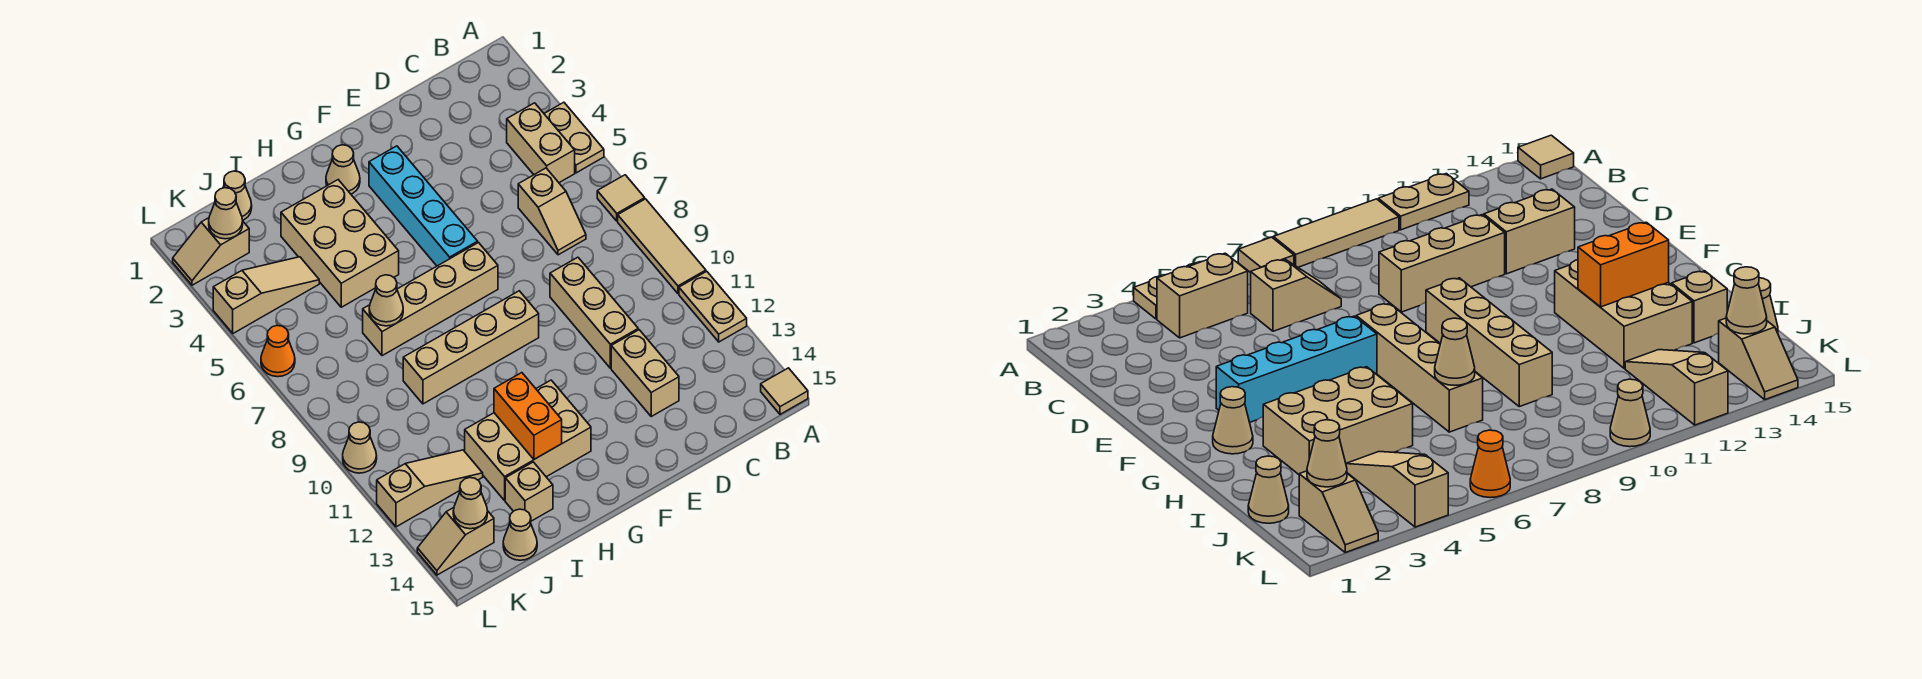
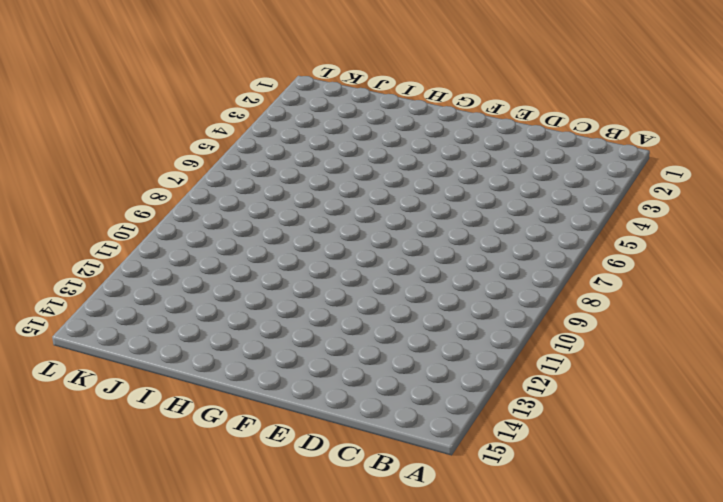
none -> tan plate A4:A5 level 1
none -> tan tile A7 level 1
none -> tan tile A8:A10 level 1

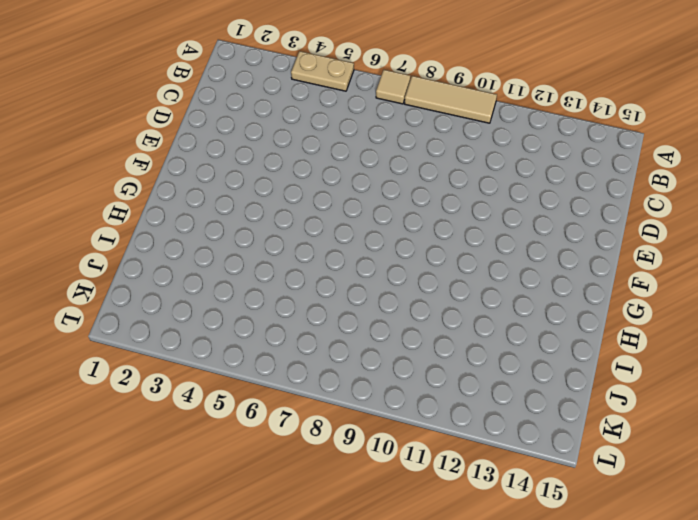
none -> tan plate A11:A12 level 1
none -> tan tile A15 level 1
none -> tan brick B4:B5 level 1

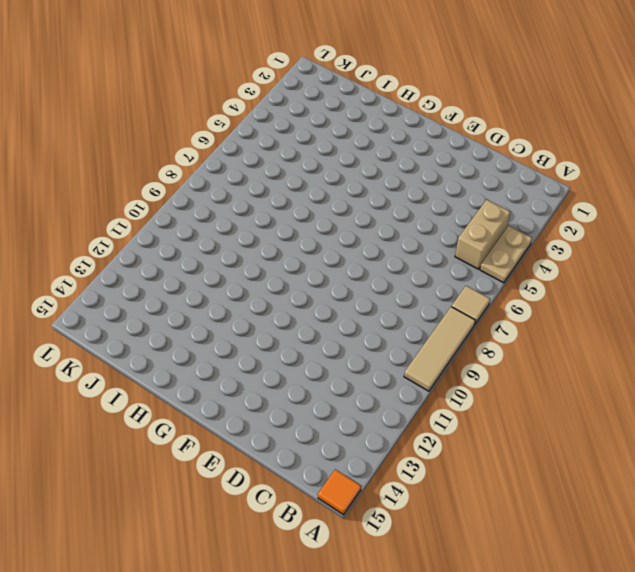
orange tile A15 level 1 -> tan tile A15 level 1
none -> tan plate A11:A12 level 1
none -> tan slope C6:C7 level 1 top 6
none -> tan brick D9:D11 level 1

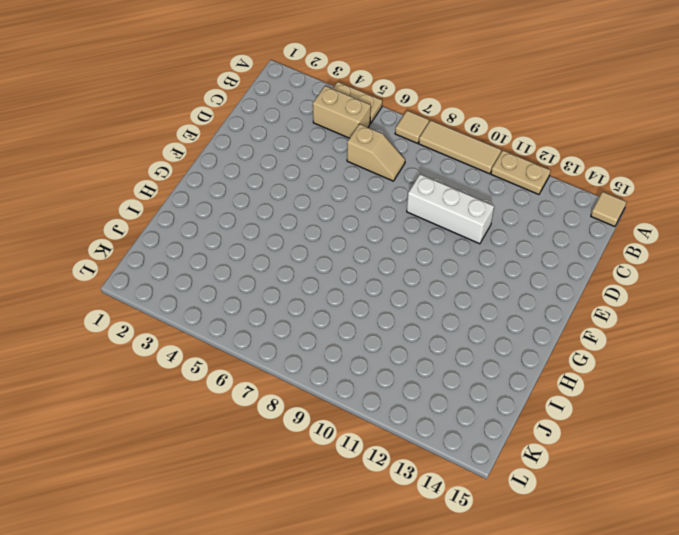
white brick D9:D11 level 1 -> tan brick D9:D11 level 1
none -> tan brick D12:D13 level 1
none -> cyan brick F3:F6 level 1
none -> tan brick F7:I7 level 1

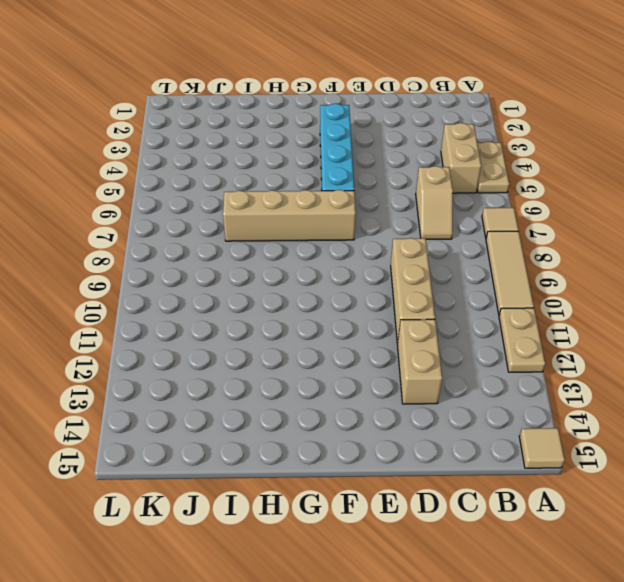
none -> tan brick F9:I9 level 1
none -> tan cone G2 level 1
none -> tan brick G12:I13 level 1

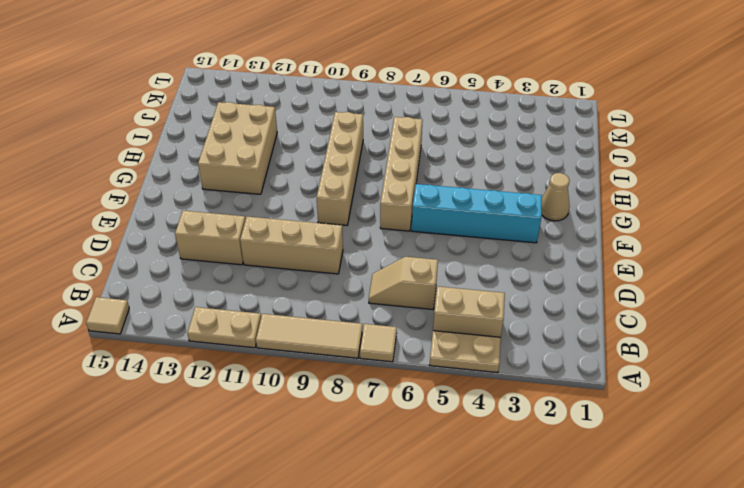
none -> tan brick H3:I5 level 1
none -> tan brick I14 level 1
none -> tan cone J1 level 1

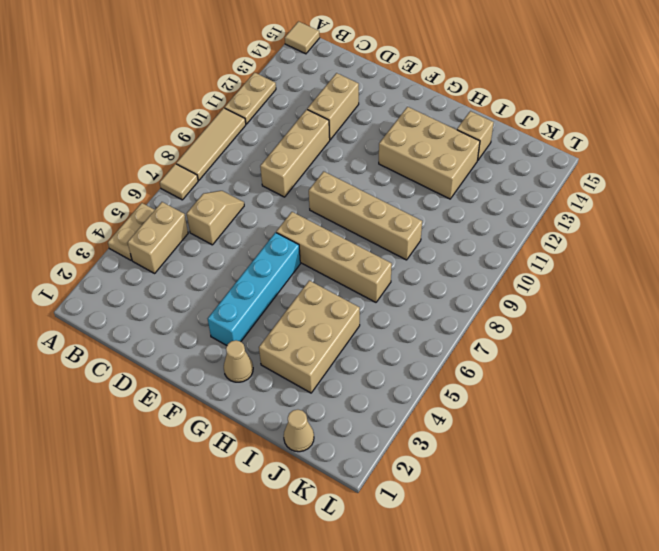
none -> tan slope J4:L4 level 1 top L
none -> tan slope J12:L12 level 1 top L
none -> tan cone J15 level 1

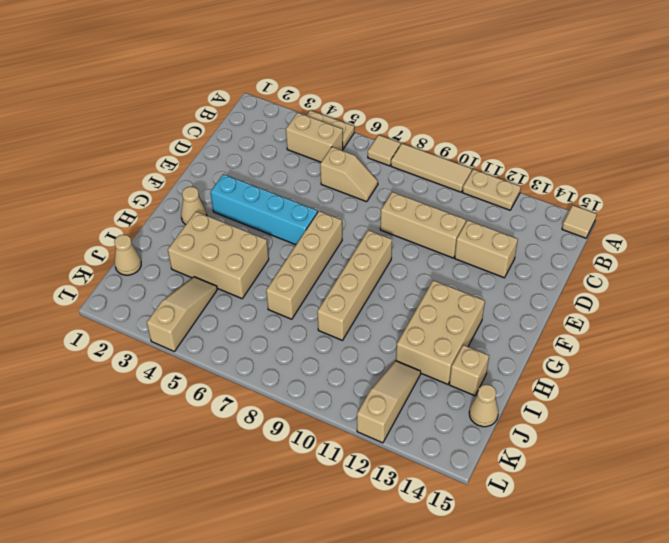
none -> tan slope K2:L2 level 1 top K
none -> tan slope K14:L14 level 1 top K
none -> orange cone L6 level 1

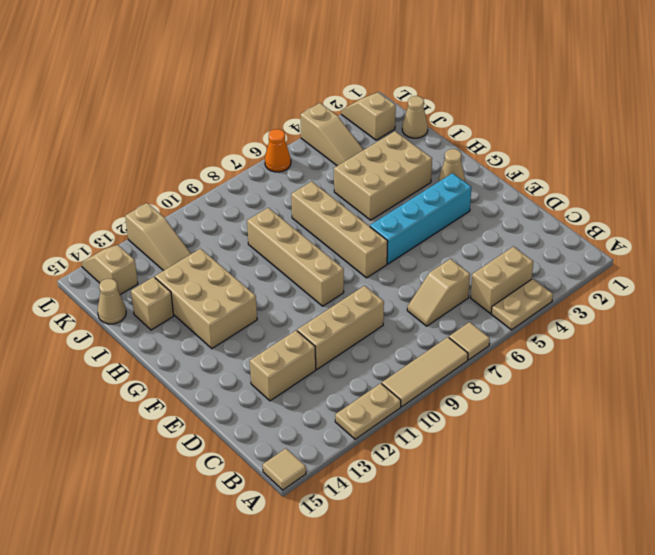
none -> tan cone L10 level 1
none -> orange brick H12:H13 level 2
none -> tan cone I7 level 2

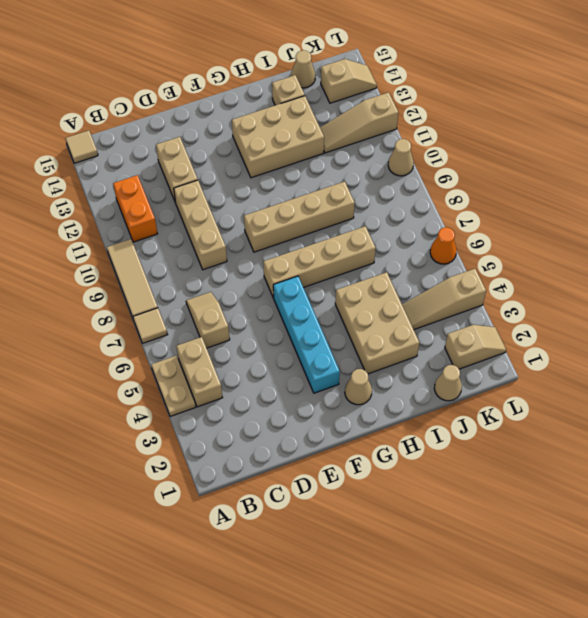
orange brick B11:B12 level 1 -> orange brick H12:H13 level 2
none -> tan plate A11:A12 level 1
none -> tan cone I7 level 2
none -> tan cone K2 level 2

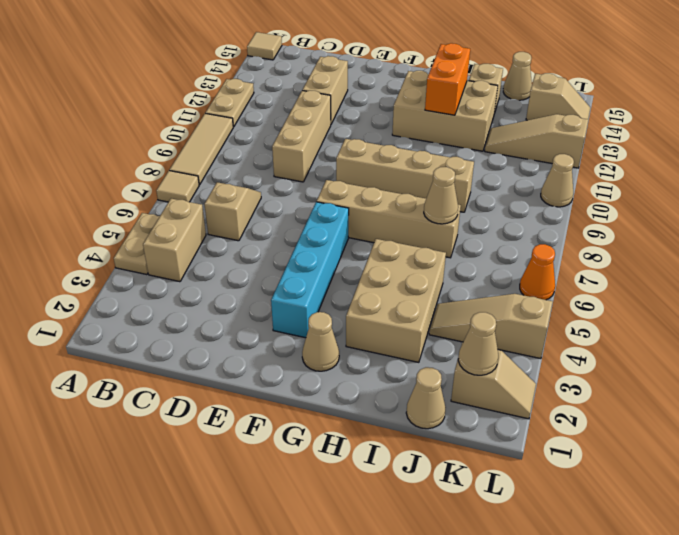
none -> tan cone K14 level 2

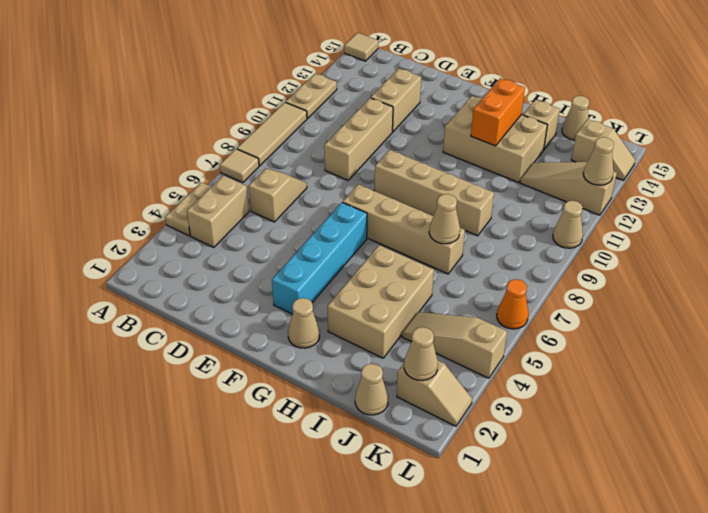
tan cone L12 level 2 -> tan cone K14 level 2

